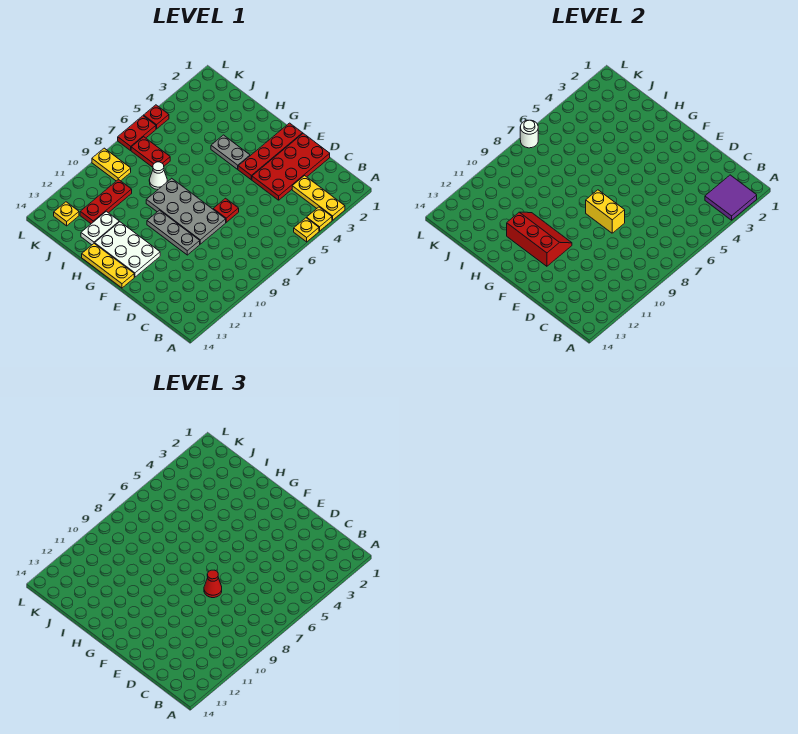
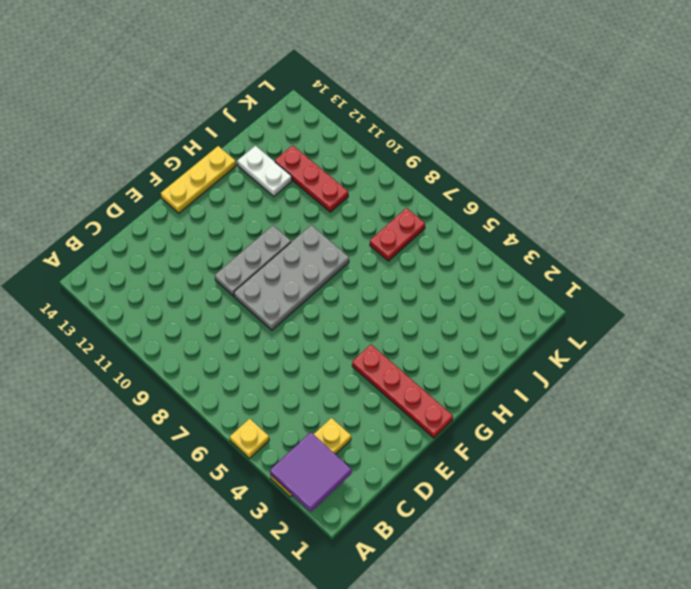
none -> yellow plate A4 level 1
none -> red plate D1:E4 level 1
none -> red plate E7 level 1

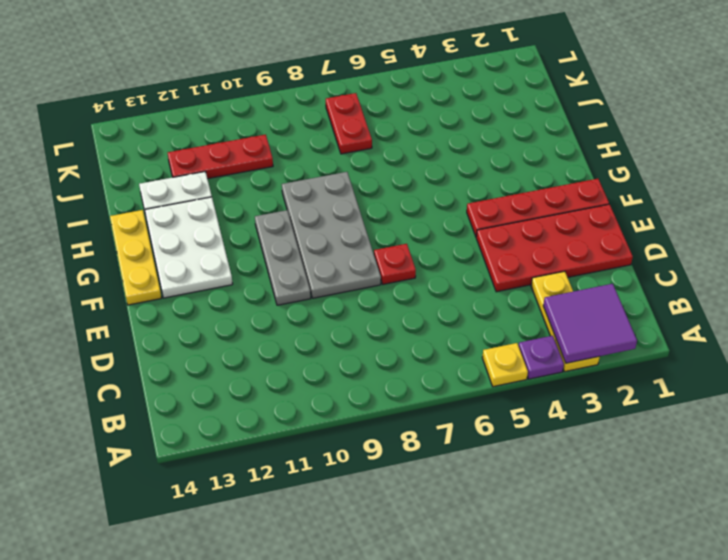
purple plate A4 level 1 -> yellow plate A4 level 1
none -> grey plate G4:H4 level 1
none -> white cone I8 level 1
none -> yellow plate K9:L9 level 1

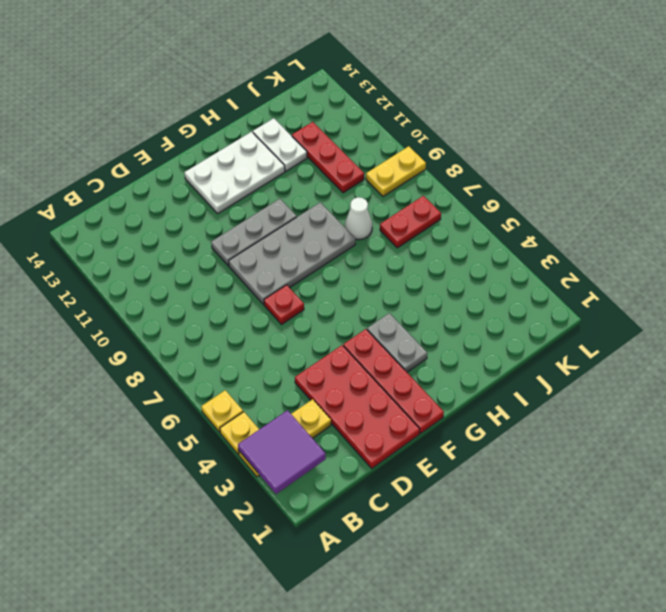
grey plate G3:G4 level 1 -> grey plate G4:H4 level 1
none -> yellow plate F14:H14 level 1
none -> yellow plate K13 level 1
none -> red plate L5 level 1

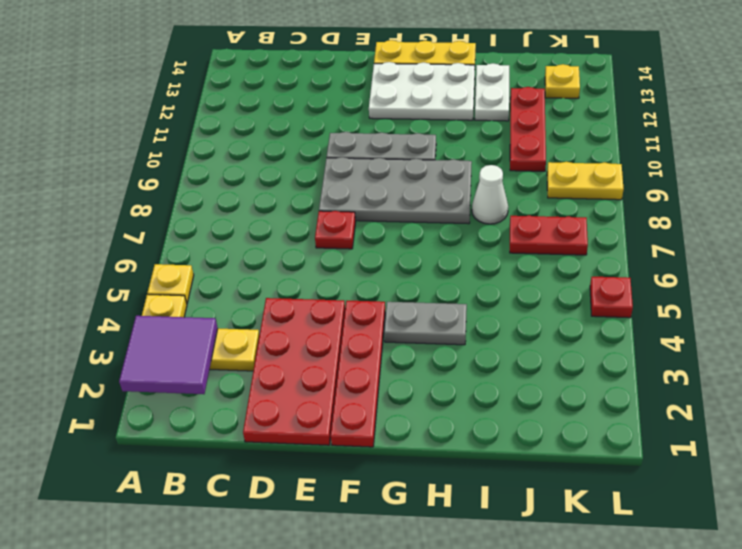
none -> red plate L6:L7 level 1
none -> yellow brick E8:F8 level 2
none -> red slope F11:H12 level 2 top 12

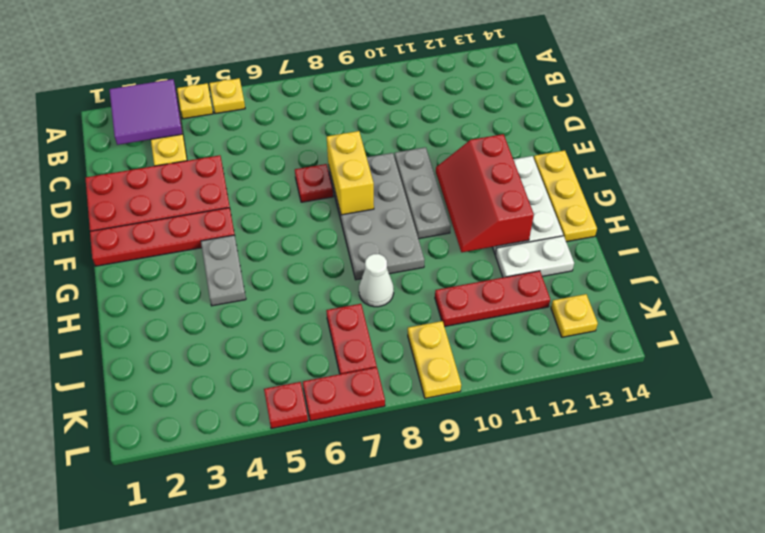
none -> white round brick L7 level 2
none -> red cone E8 level 3

